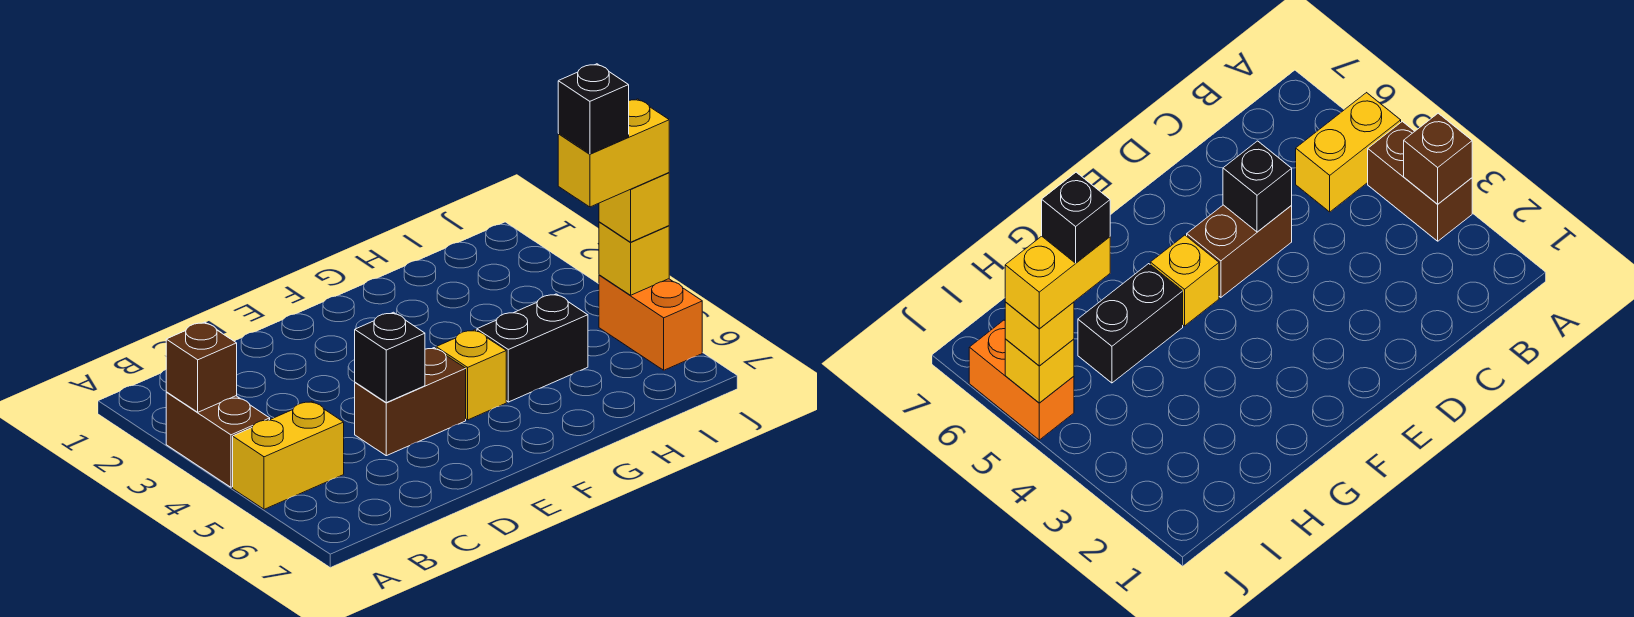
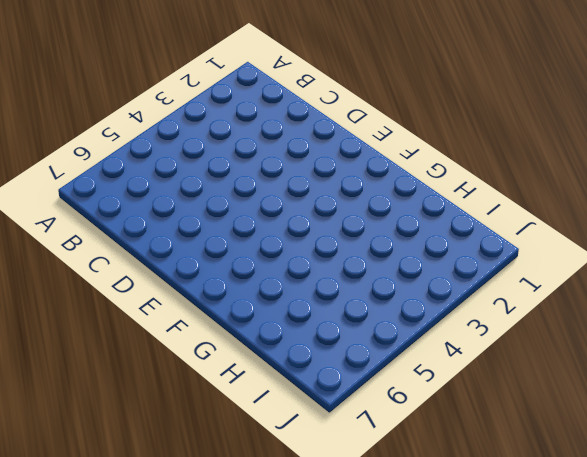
none -> brown brick A3:A4 level 1
none -> yellow brick A5:B5 level 1
none -> brown brick D5:E5 level 1

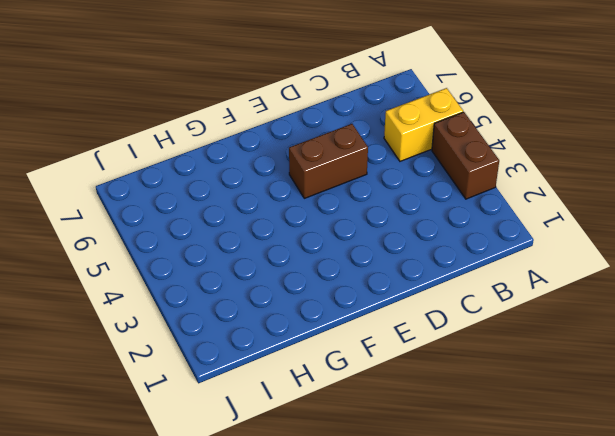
none -> yellow brick F5 level 1
none -> black brick G5:H5 level 1
none -> orange brick J5:J6 level 1

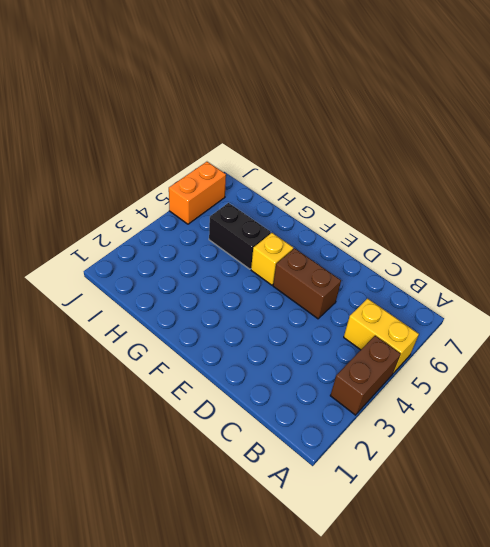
none -> brown brick A3 level 2
none -> black brick D5 level 2
none -> yellow brick J5 level 2

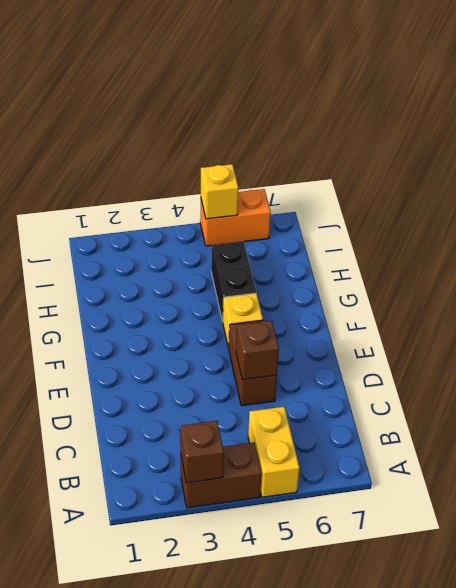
brown brick D5 level 2 -> black brick D5 level 2
none -> yellow brick J5 level 3
none -> yellow brick I5:J5 level 4
none -> black brick I5 level 5

